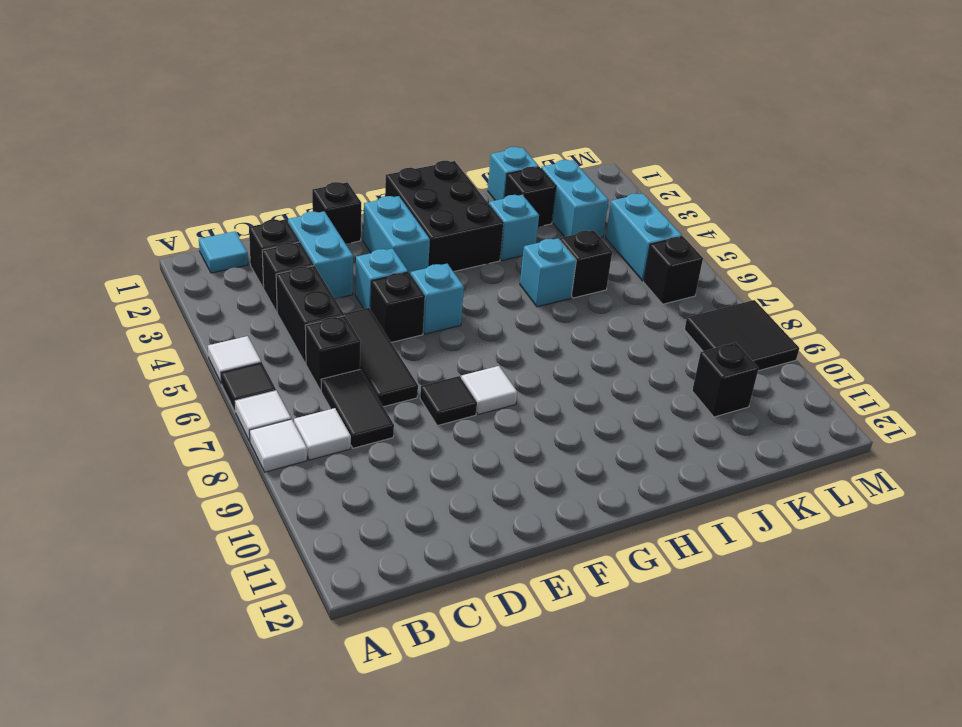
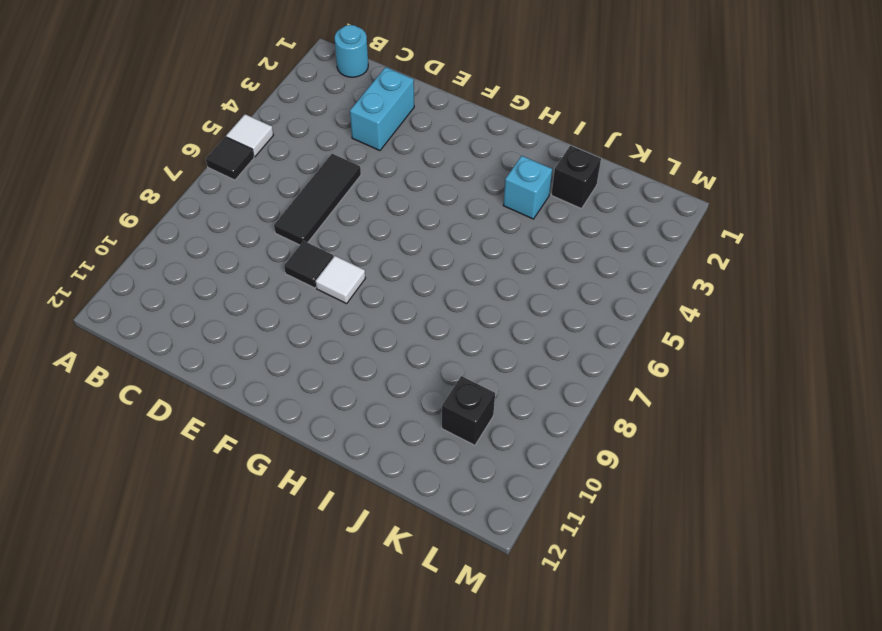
cyan round brick B1 level 1 -> cyan tile B1 level 1
none -> white tile A7 level 1
none -> white tile A8 level 1
none -> white tile B8 level 1
none -> black brick C2 level 1

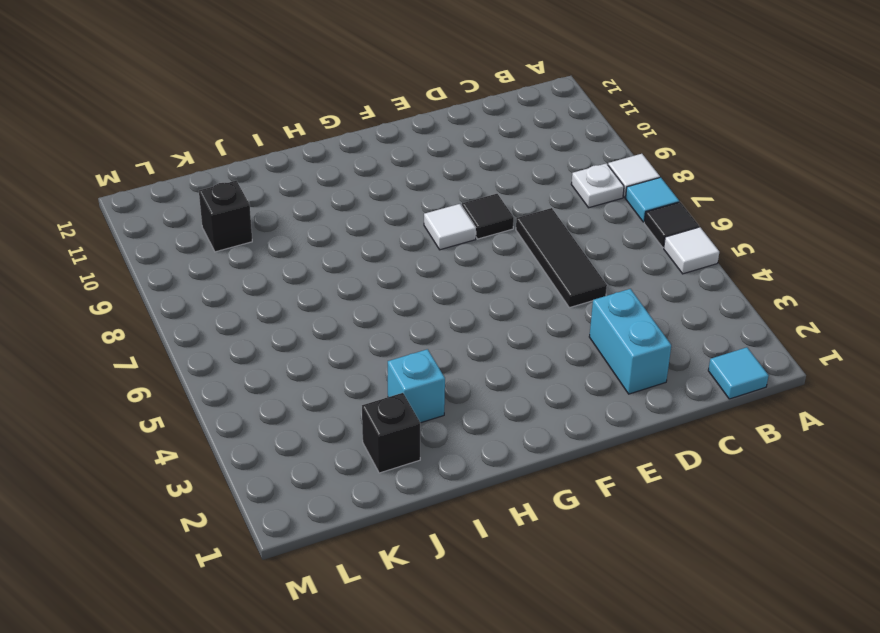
cyan tile A7 level 1 -> white tile A7 level 1
white plate B8 level 1 -> white tile B8 level 1
none -> black brick C2 level 1
none -> black brick C3 level 1
none -> black brick C4:C5 level 1
none -> black brick C6 level 1

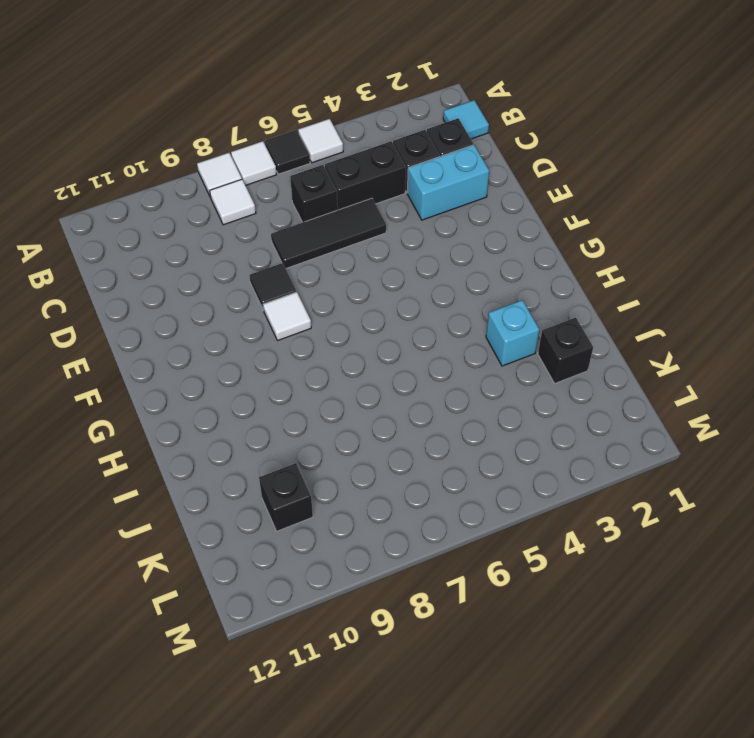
none -> black tile C7:C8 level 1
none -> black brick E1 level 1
none -> cyan brick E4 level 1
none -> black brick E5 level 1

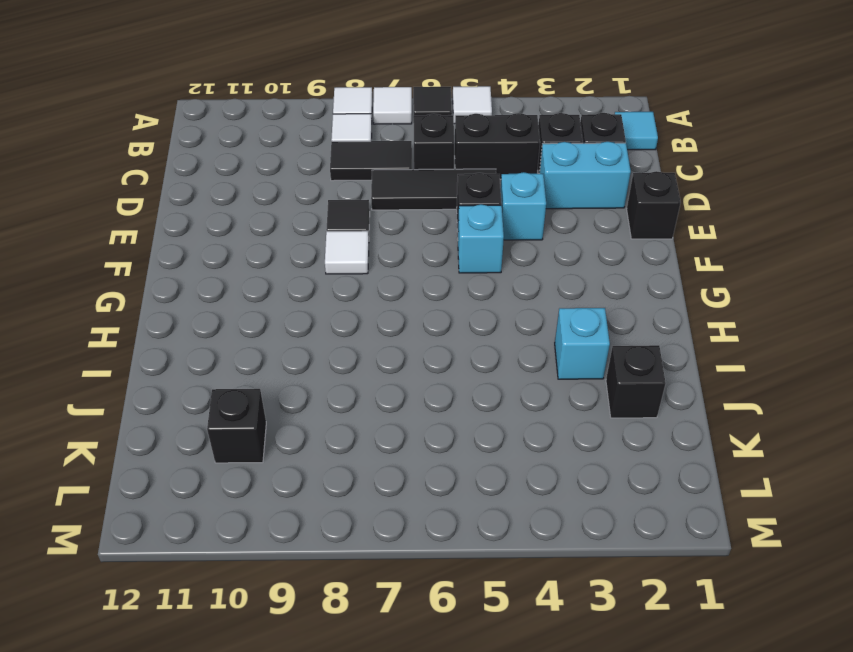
none -> cyan brick F2:F3 level 1
none -> black brick G1:H3 level 1
none -> cyan brick I5 level 1
none -> cyan brick J1 level 1

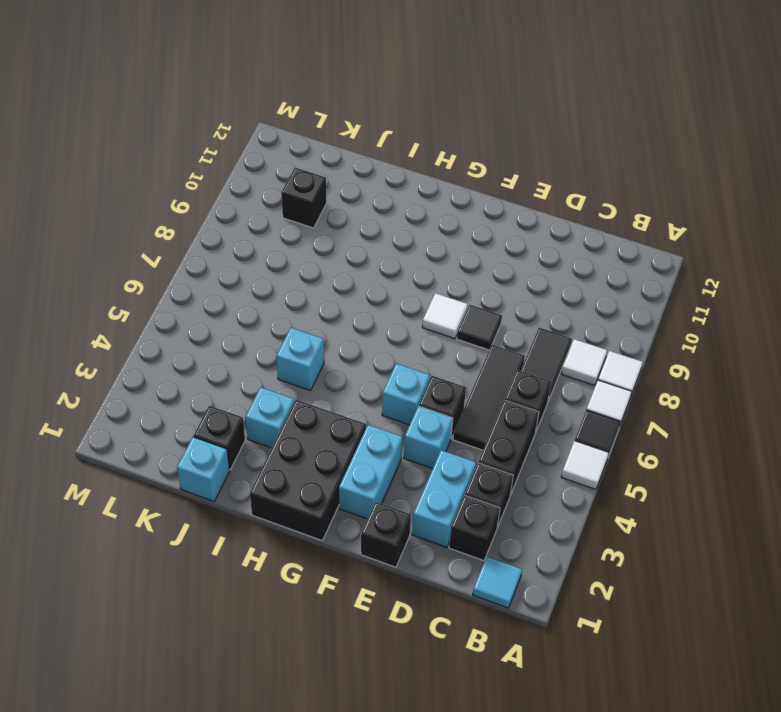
none -> black brick J5 level 1
none -> cyan brick K2:K3 level 1
none -> cyan brick L4:L5 level 1
none -> black brick L6 level 1

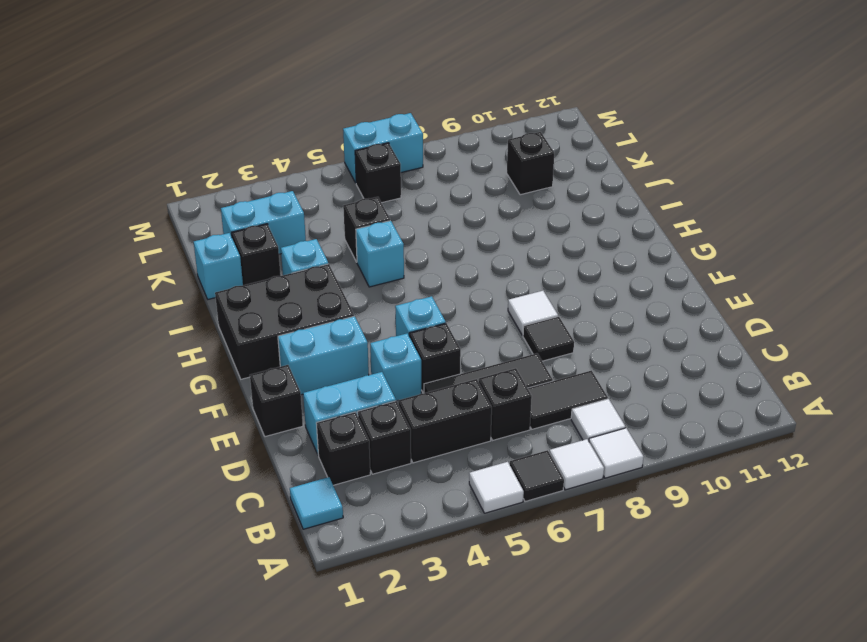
cyan brick M6:M7 level 1 -> cyan brick L4:L5 level 1
none -> black tile L8:M9 level 1

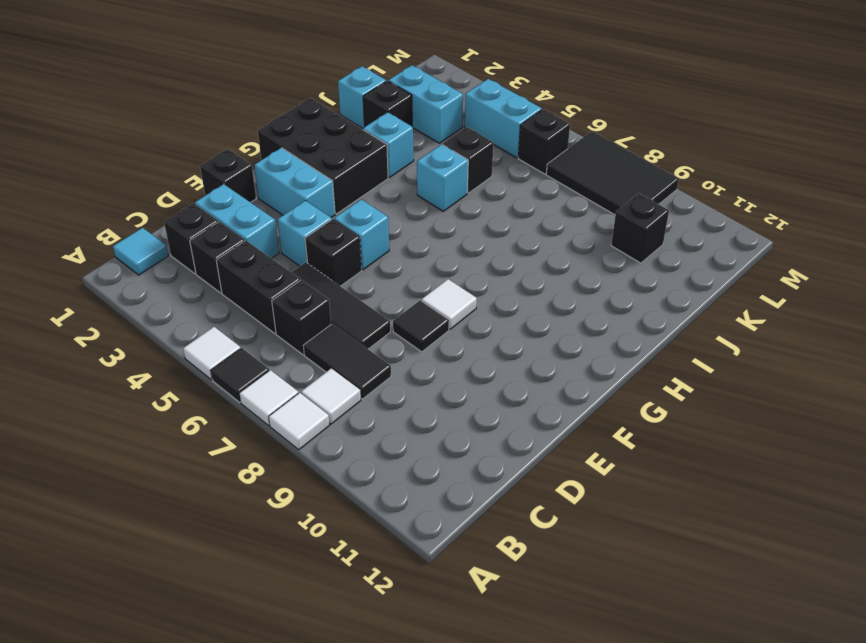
black tile L7:M9 level 1 -> black tile L8:M9 level 1

